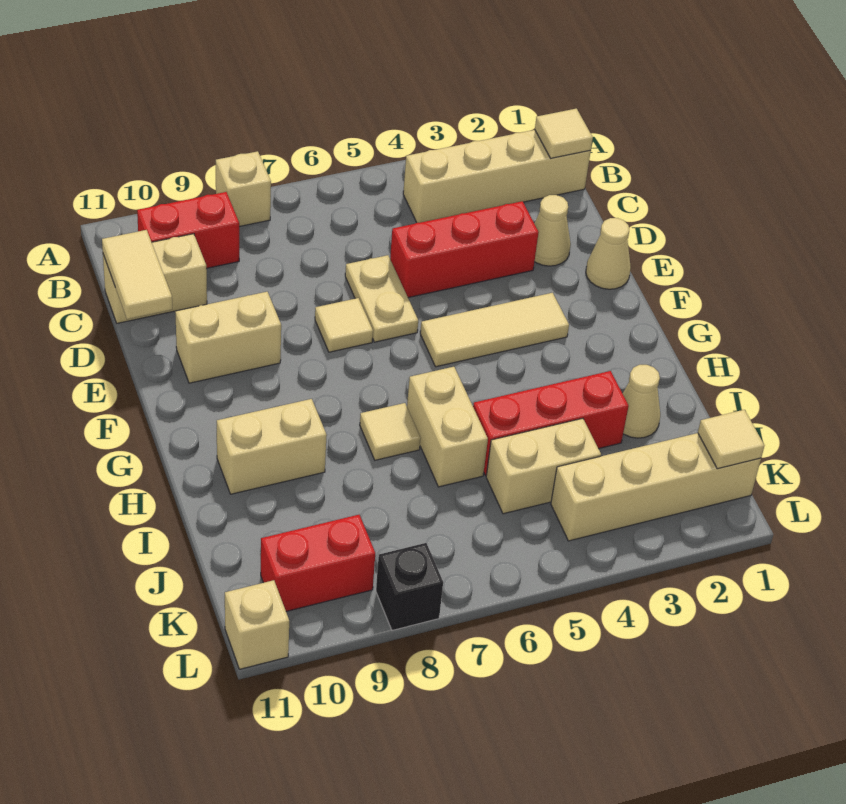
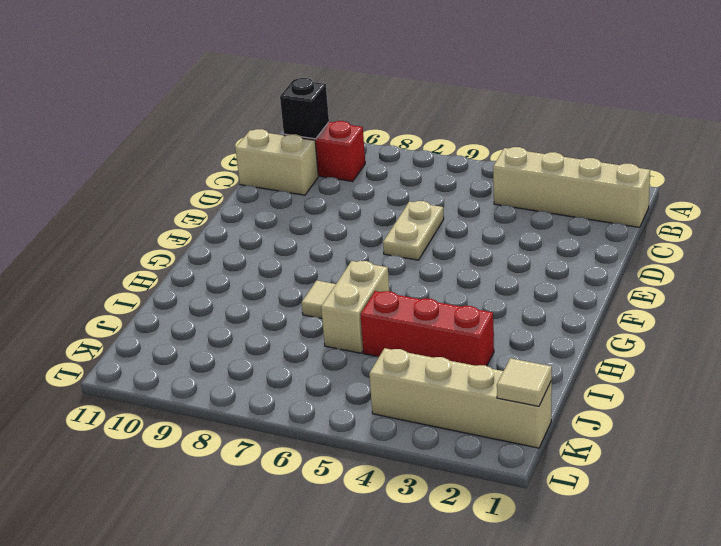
black brick B10 level 2 -> black brick L8 level 1
none -> tan brick A8 level 1
none -> tan cone D2 level 1
none -> red brick D3:D5 level 1

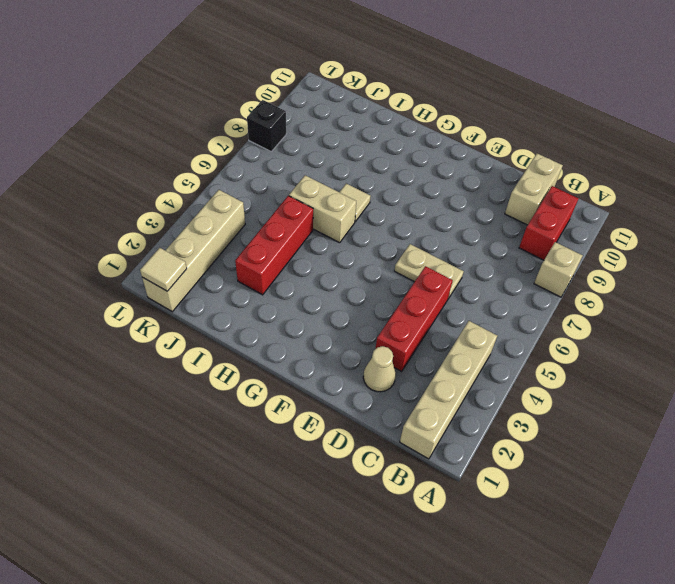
none -> tan cone E1 level 1
none -> tan tile E7 level 1
none -> tan brick E9:E10 level 1

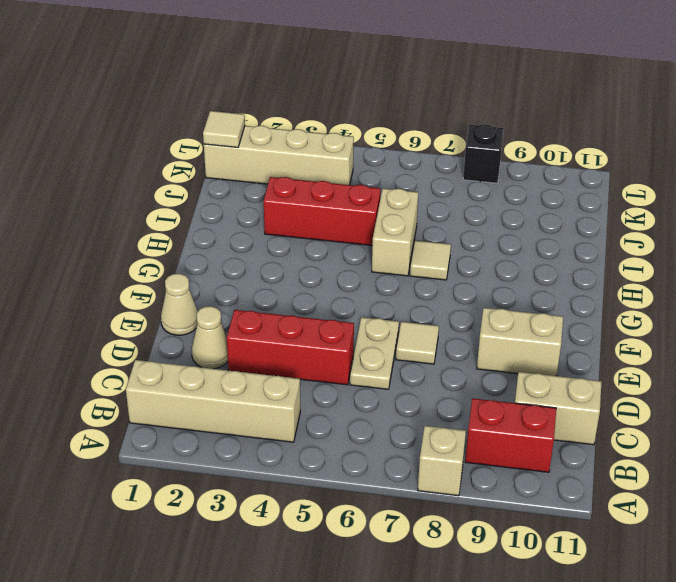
none -> tan tile F3:F5 level 1
none -> tan brick H9:H10 level 1
none -> tan cone I2 level 1

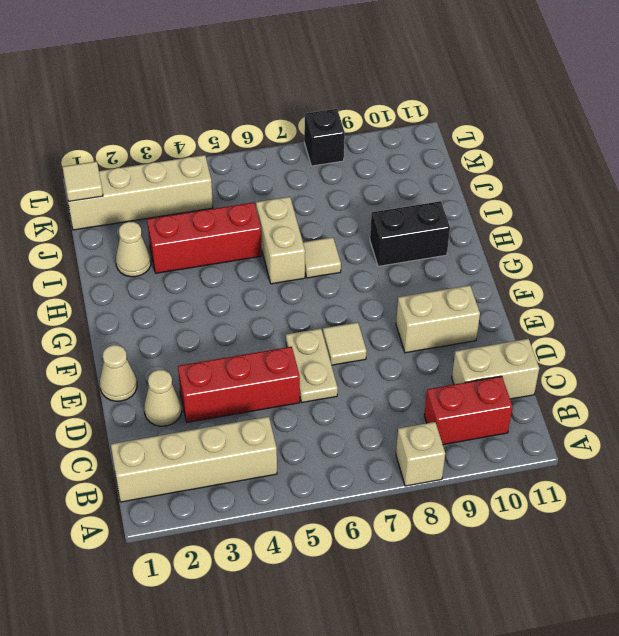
black brick H9:H10 level 1 -> tan brick H9:H10 level 1
none -> tan tile F3:F5 level 1
none -> tan brick J4:J5 level 1
none -> red brick K9:K10 level 1

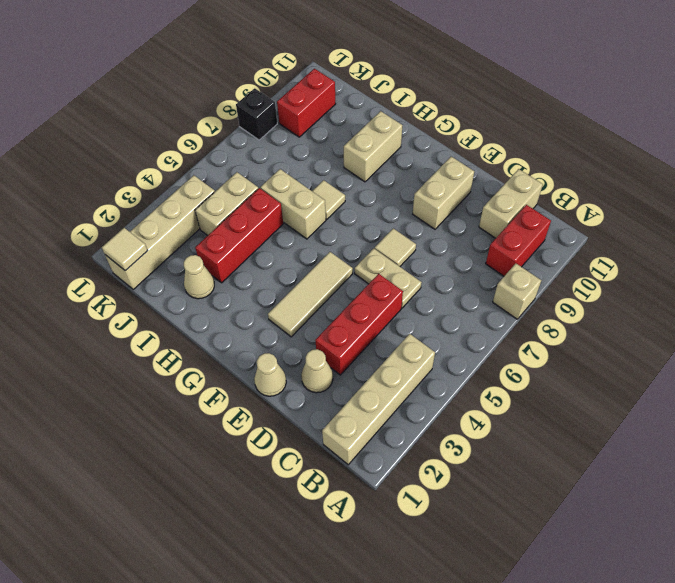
none -> tan brick L11 level 1
none -> tan tile B1 level 2
none -> tan tile C11:D11 level 2

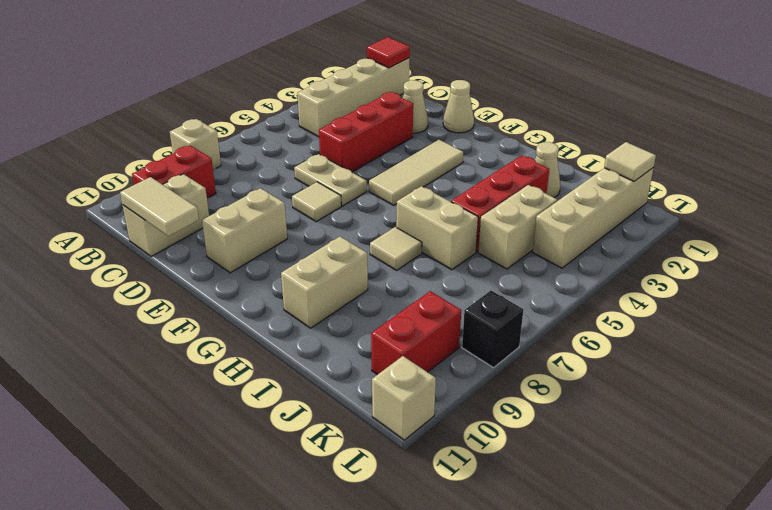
red tile B1 level 2 -> tan tile B1 level 2

